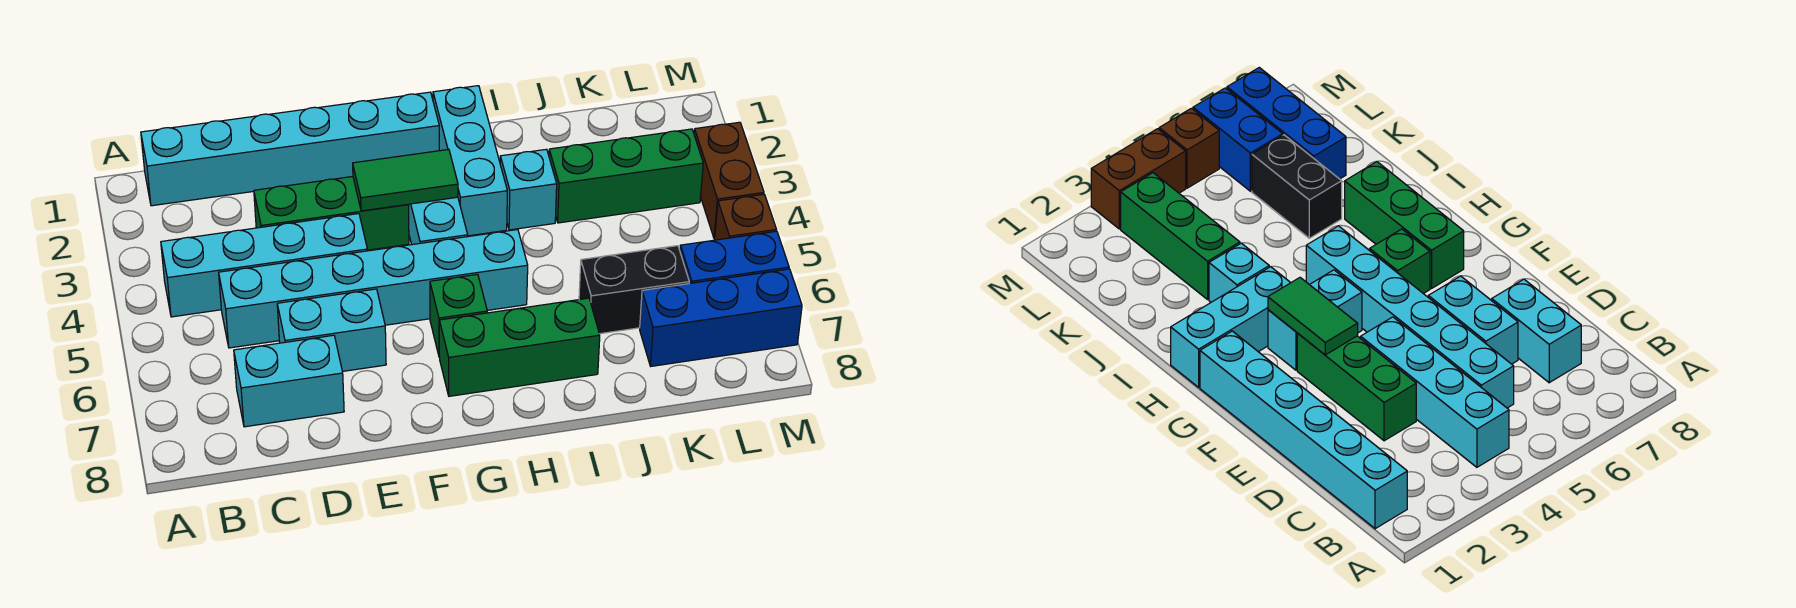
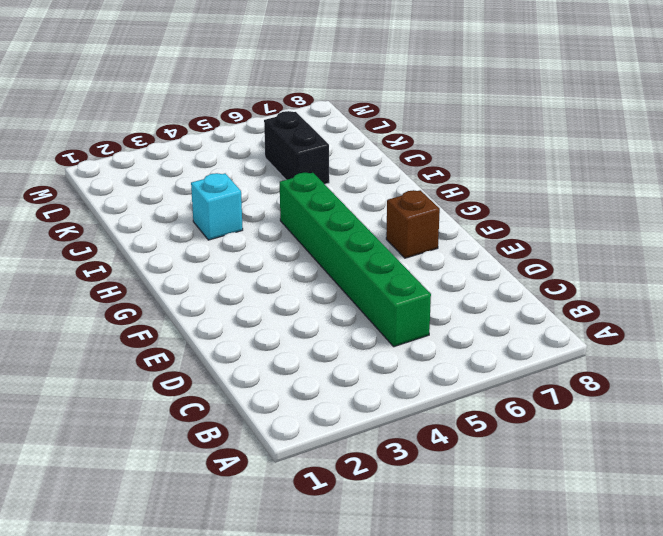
green brick C5:H5 level 1 -> cyan brick C5:H5 level 1
brown brick F7 level 1 -> brown brick M5 level 1
none -> cyan brick B1:G1 level 1
none -> cyan brick B4:E4 level 1
none -> cyan brick C7:D7 level 1

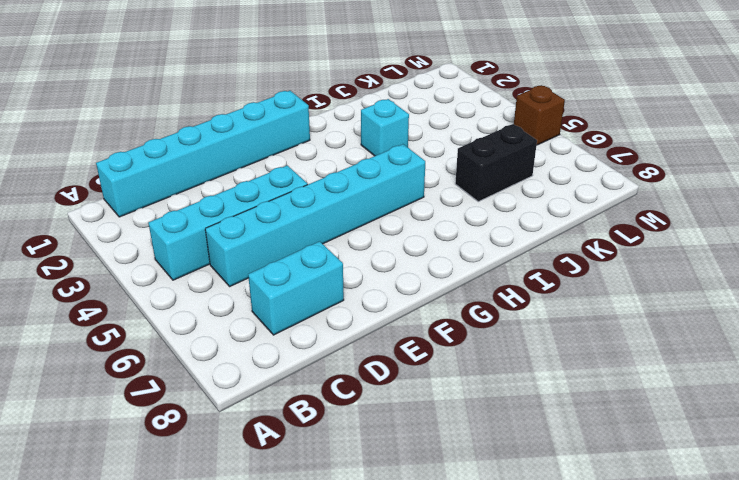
none -> green brick D3:F3 level 1
none -> cyan brick D6:E6 level 1
none -> cyan brick G3:G4 level 1

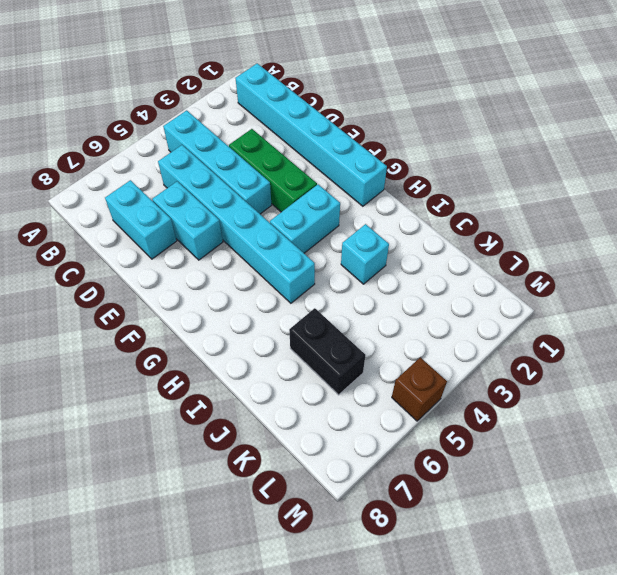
none -> green brick G6 level 1
none -> green brick G7:I7 level 1
none -> cyan brick H1:H3 level 1

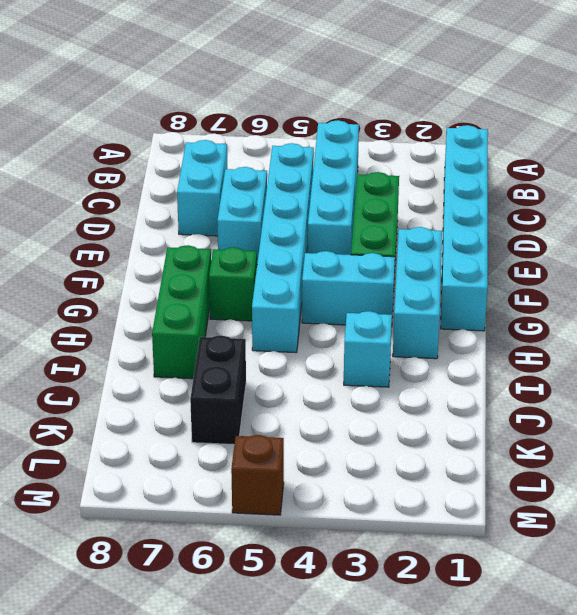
cyan brick F2:H2 level 1 -> cyan brick H1:H3 level 1
none -> green brick J3:L3 level 1
none -> blue brick K7:M7 level 1
none -> blue brick L6:M6 level 1

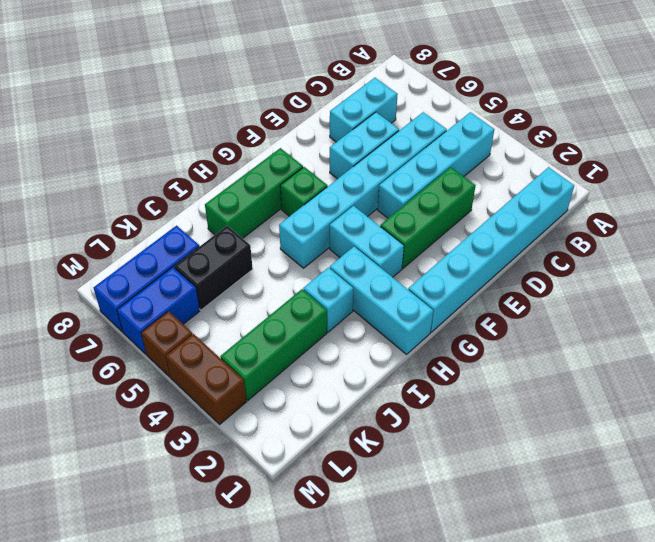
none -> green tile F3:G3 level 2

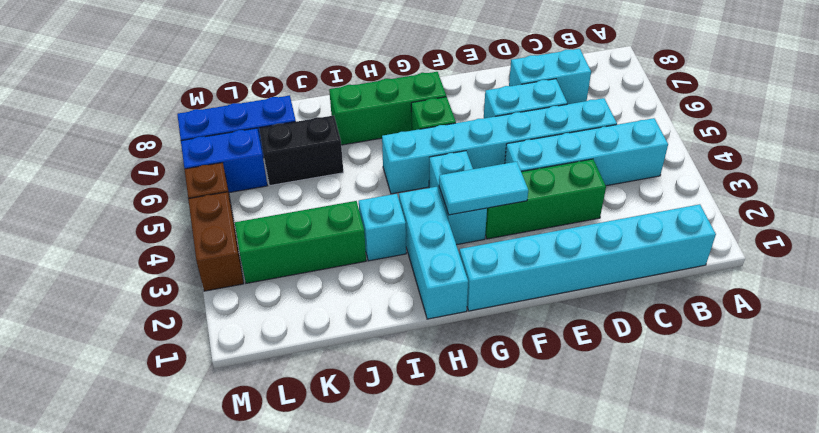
cyan tile F3:G3 level 2 -> green tile F3:G3 level 2

